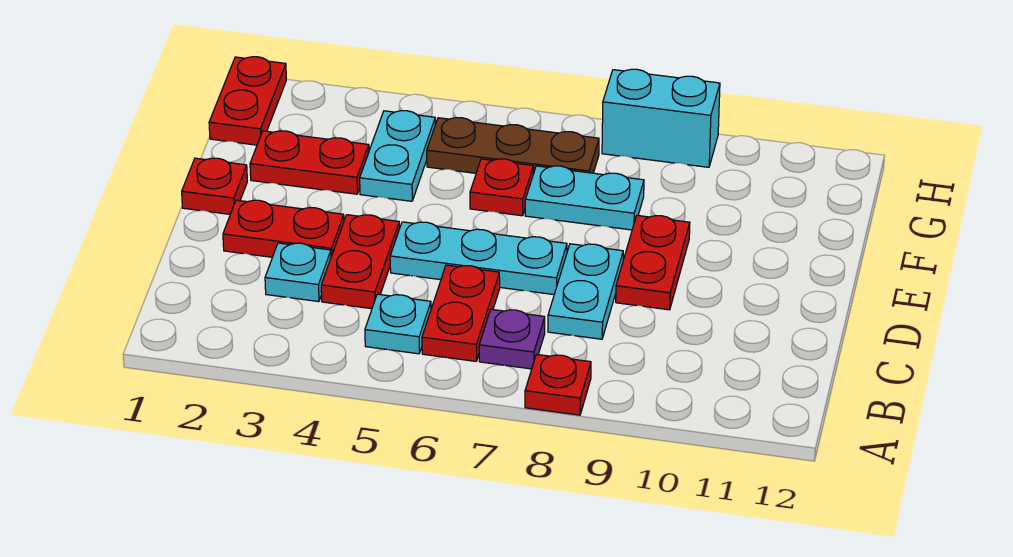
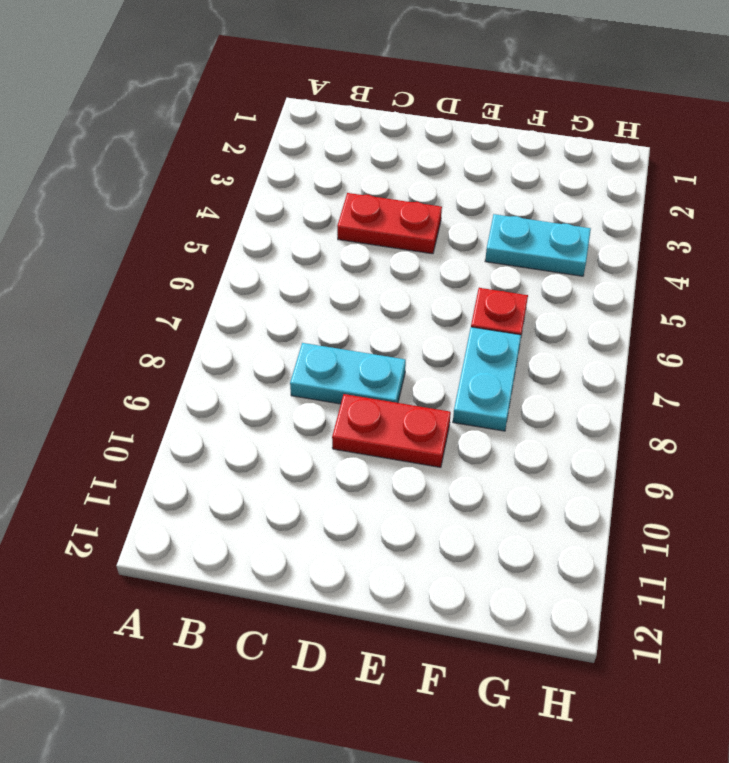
none -> red plate A8 level 1
none -> cyan plate B5 level 1
none -> red plate B6:C6 level 1

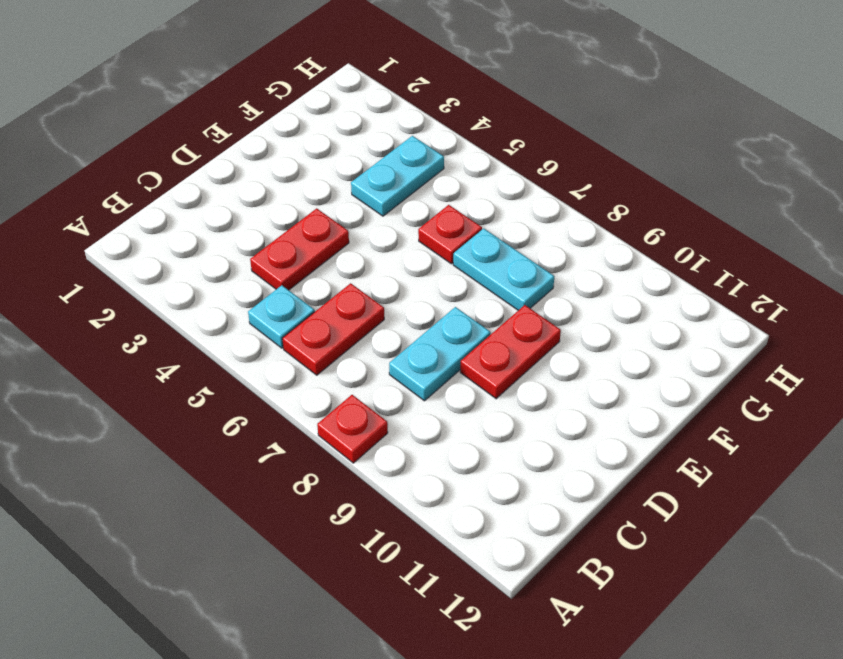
none -> purple plate B7 level 1
none -> cyan plate C3 level 1
none -> red plate D2:D3 level 1

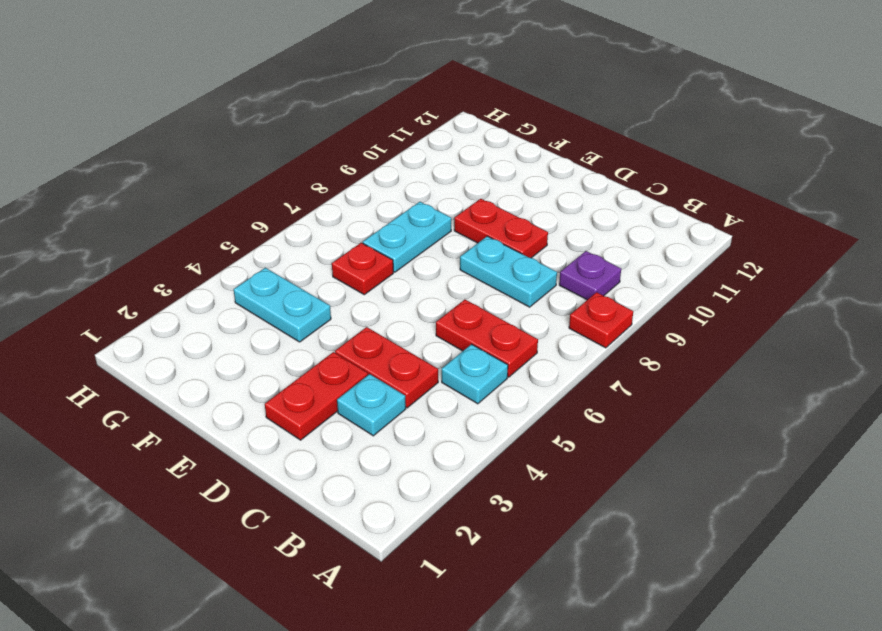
purple plate B9 level 1 -> purple plate B7 level 1
none -> cyan plate D5:D7 level 1
none -> red plate E1 level 1
none -> red plate F2:F3 level 1

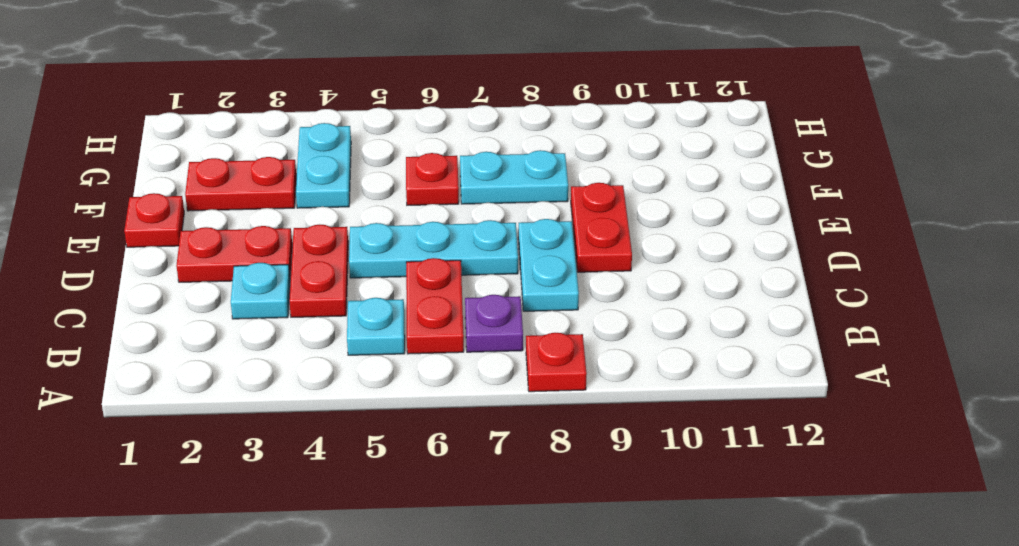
none -> red plate G1:H1 level 1
none -> brown plate G5:G7 level 1
none -> cyan brick H8:H9 level 1

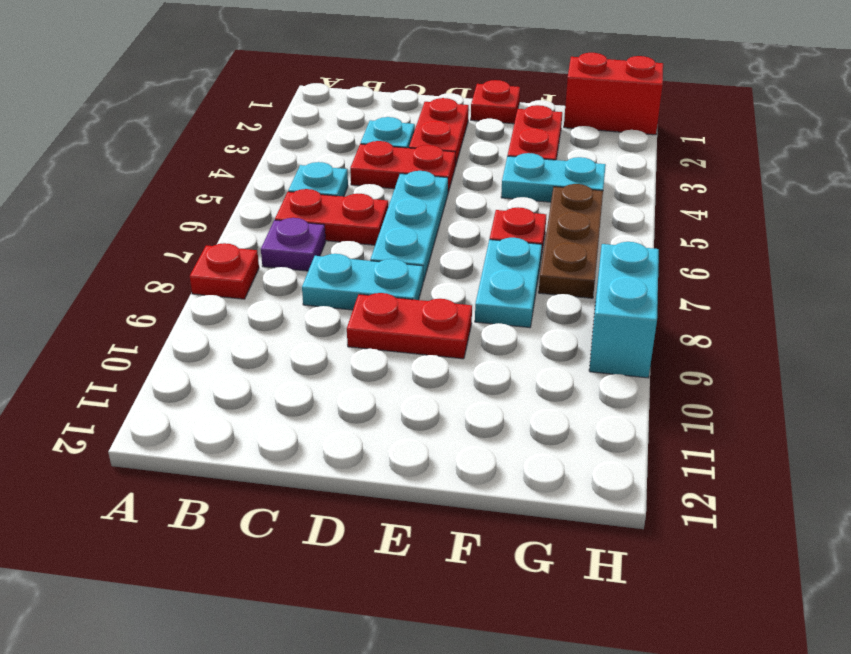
red brick G1:H1 level 1 -> red plate G1:H1 level 1

